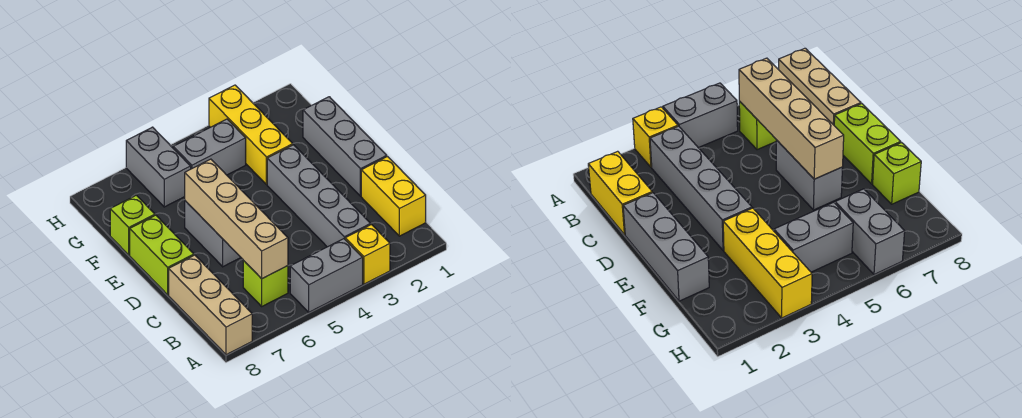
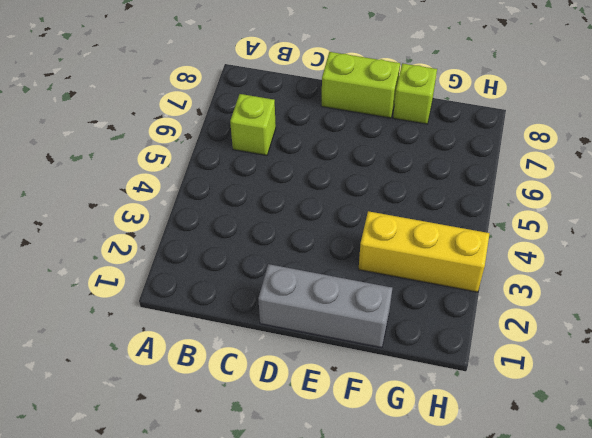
none -> yellow brick A3 level 1
none -> grey brick A4:A5 level 1
none -> tan brick A8:C8 level 1

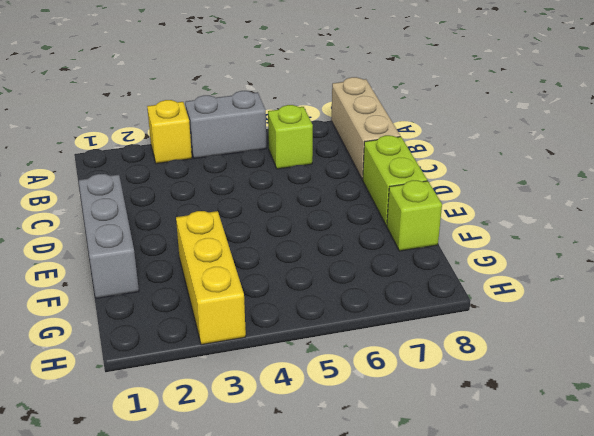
none -> yellow brick B1:C1 level 1
none -> grey brick B3:E3 level 1
none -> grey brick D6:E6 level 1

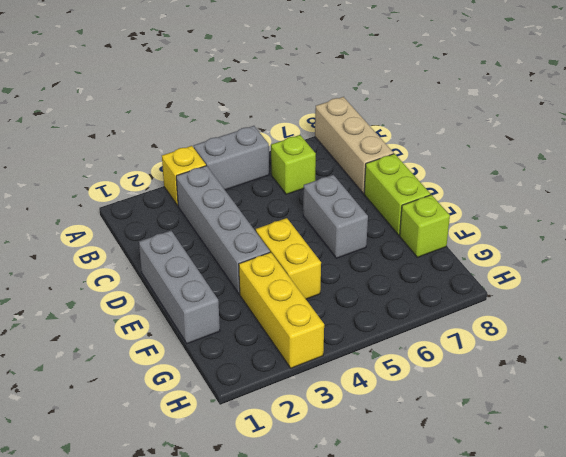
yellow brick E4:F4 level 1 -> yellow brick B1:C1 level 1
none -> grey brick G4:G5 level 1
none -> grey brick G6:H6 level 1
none -> tan brick B6:E6 level 2

